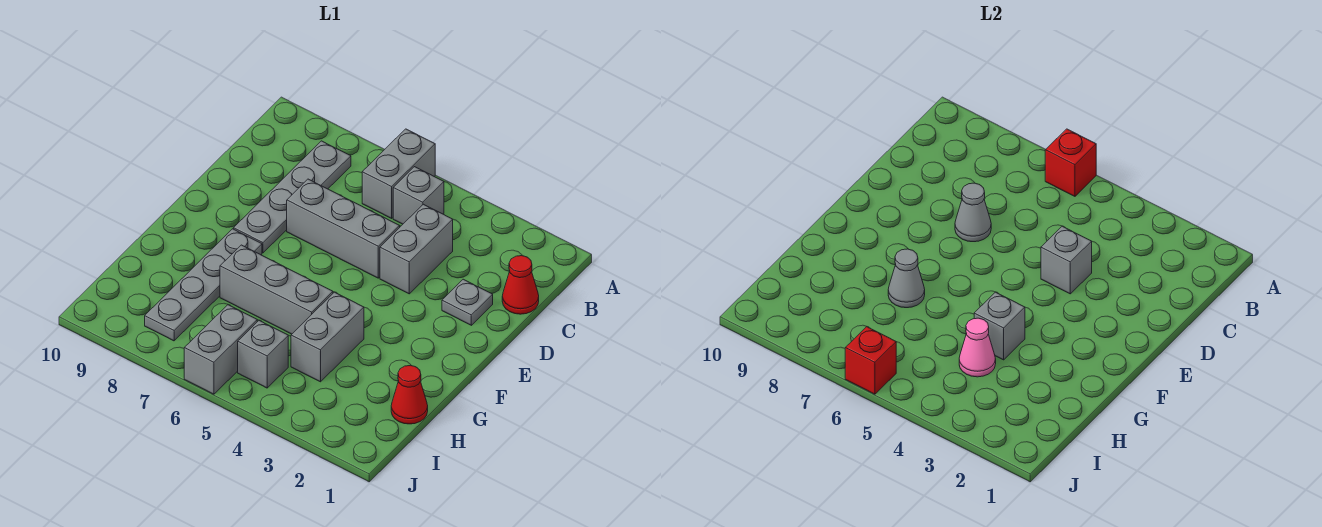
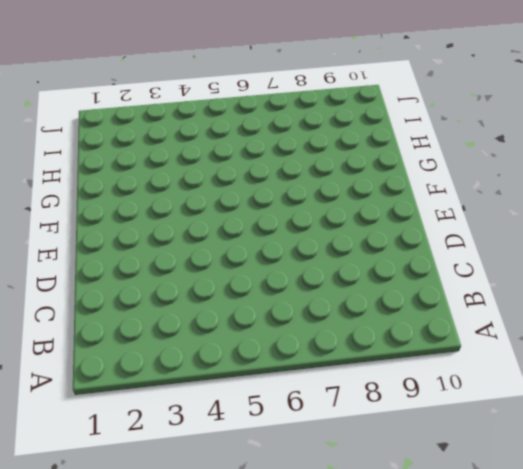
none -> grey brick A6:B6 level 1
none -> grey brick B5 level 1
none -> grey plate B8:E8 level 1

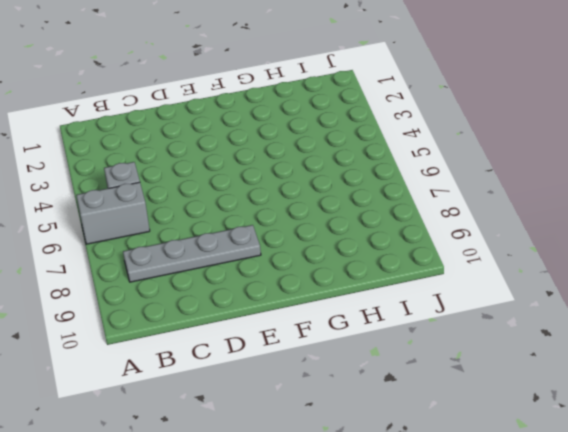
none -> red cone C1 level 1
none -> grey brick C4:D4 level 1
none -> grey plate D2 level 1

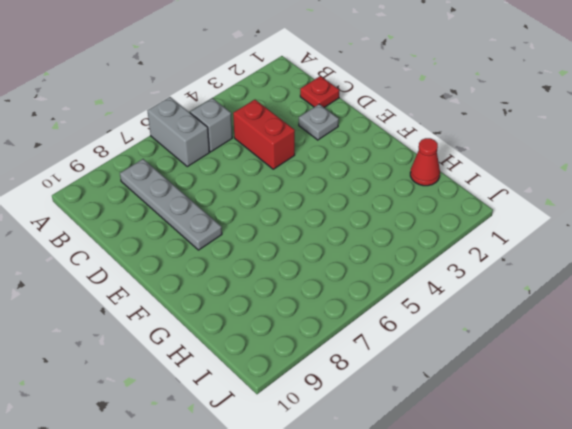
red plate C1 level 1 -> red cone C1 level 1
red brick C4:D4 level 1 -> grey brick C4:D4 level 1
none -> grey brick D5:D7 level 1
none -> grey plate F8:I8 level 1
none -> grey brick G4:H4 level 1

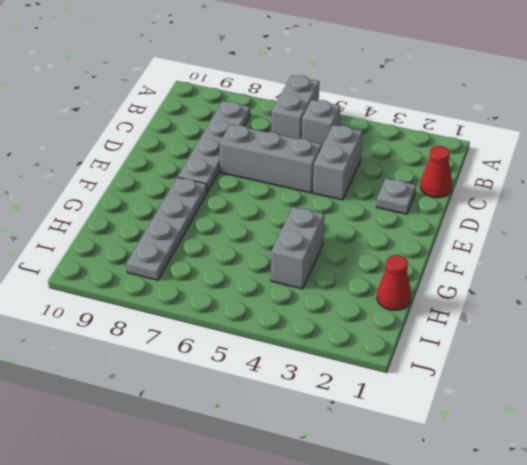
none -> grey brick G5:G7 level 1
none -> grey brick I5 level 1
none -> grey brick I6:J6 level 1

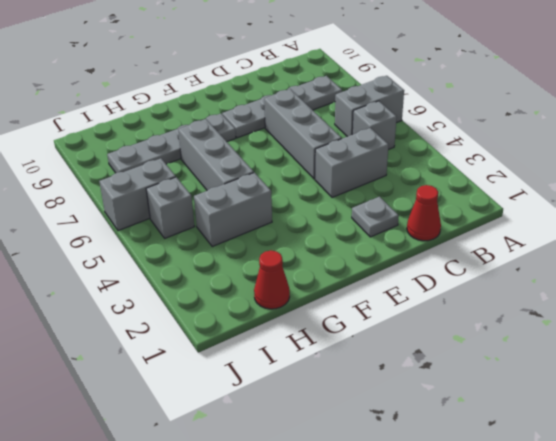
none -> red brick A6 level 2
none -> grey brick D4 level 2
none -> grey cone D7 level 2

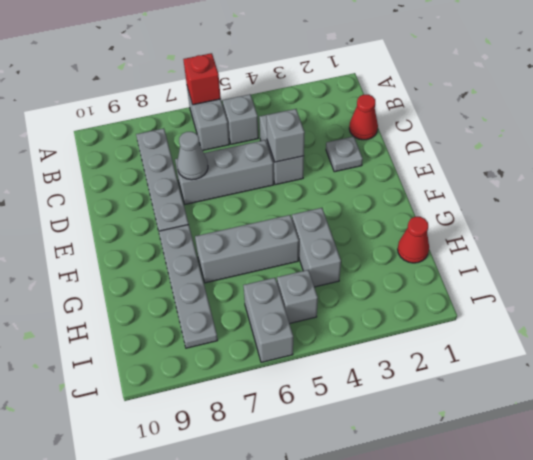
none -> grey brick G4 level 2
none -> grey cone G7 level 2
none -> pink cone H4 level 2

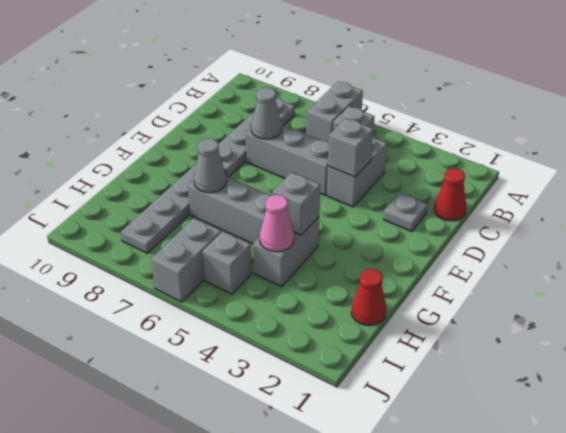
none -> red brick A6 level 2
none -> red brick J6 level 2

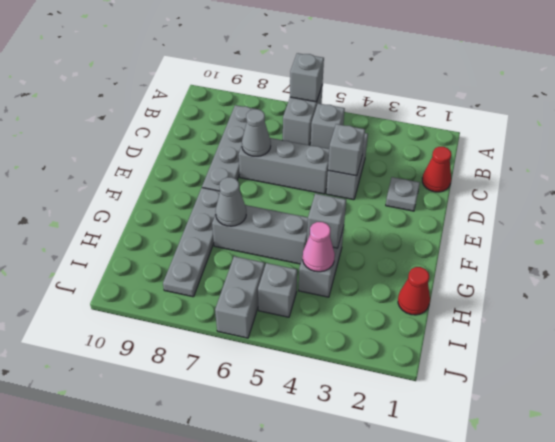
grey brick A6 level 2 -> red brick A6 level 2
none -> red brick J6 level 2

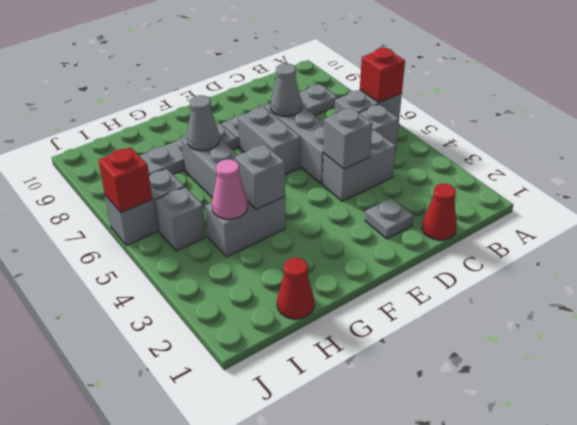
grey brick E6:E7 level 1 -> none

